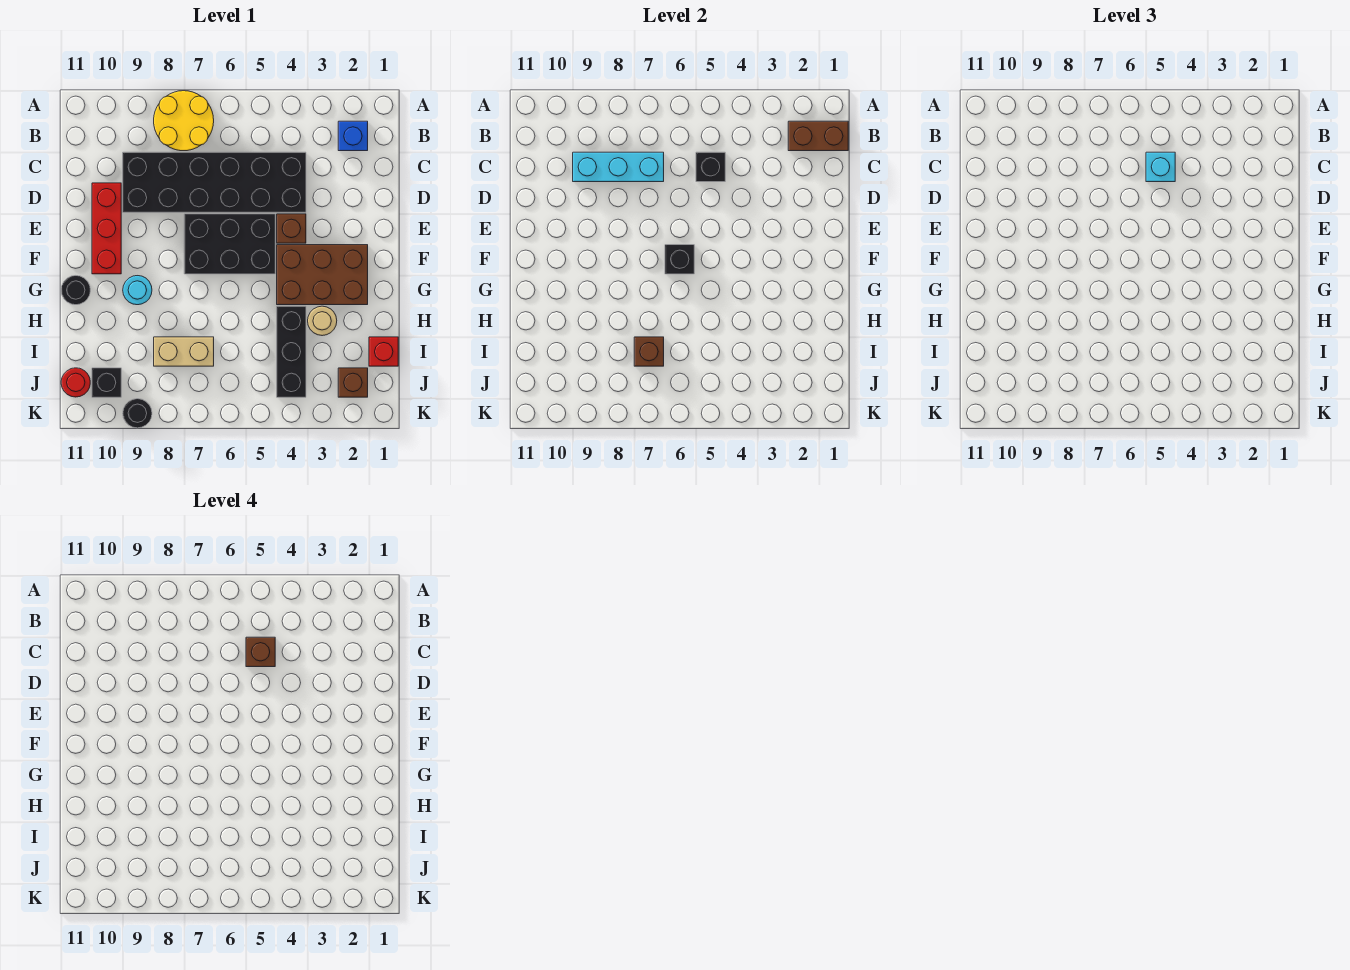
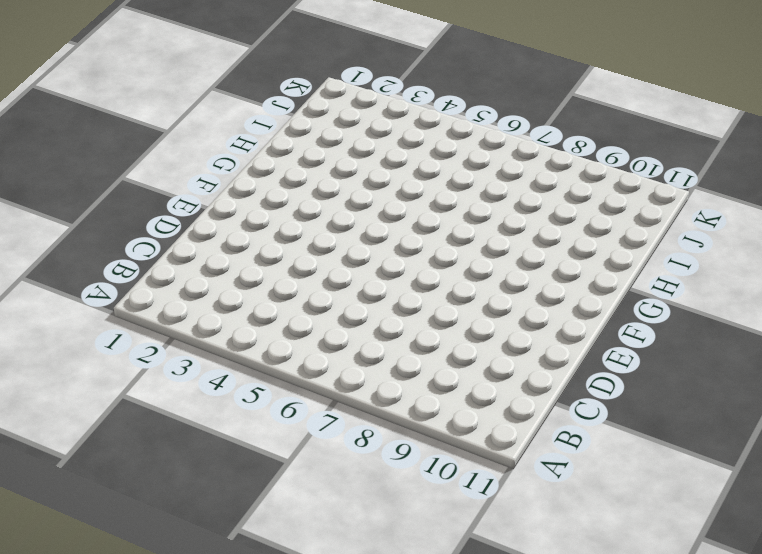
none -> yellow round brick A7:B8 level 1
none -> blue brick B2 level 1
none -> black brick C4:D9 level 1

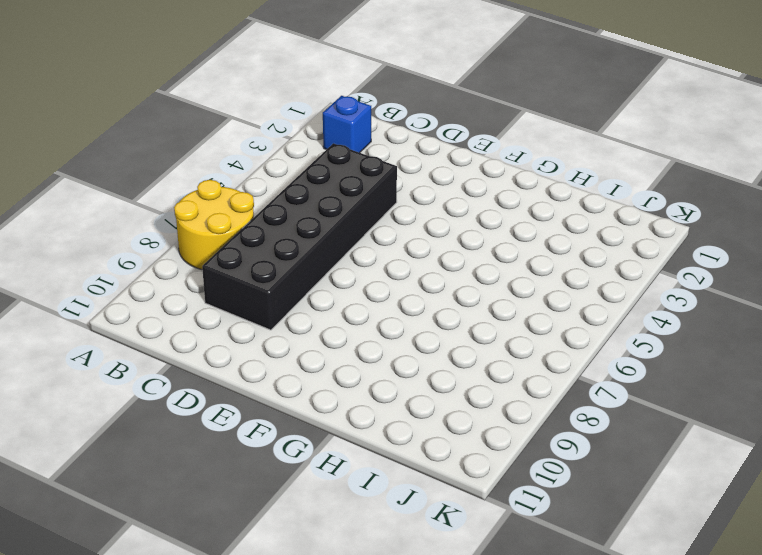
none -> red brick D10:F10 level 1
none -> brown brick E4 level 1
none -> black brick E5:F7 level 1

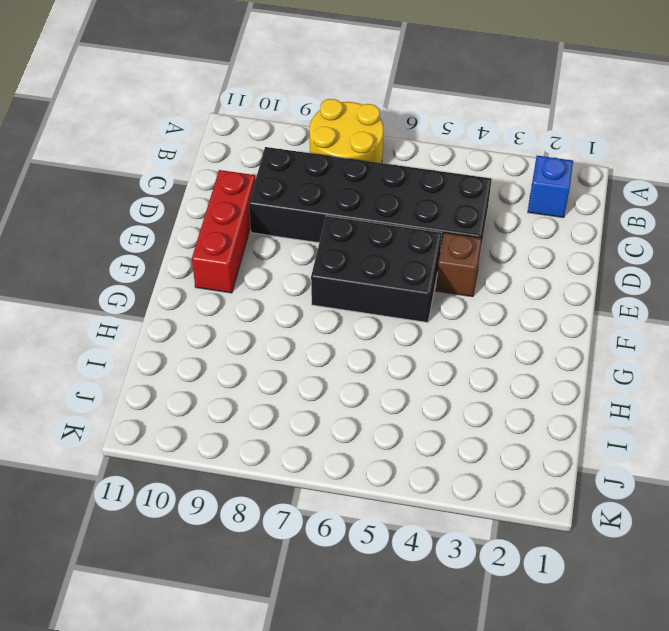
none -> brown brick F2:G4 level 1
none -> cyan round brick G9 level 1
none -> black round brick G11 level 1

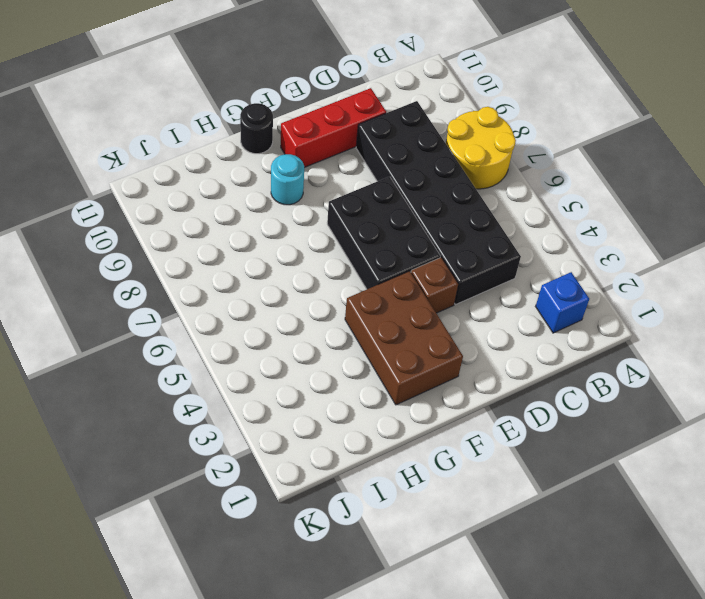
none -> tan round brick H3 level 1
none -> black brick H4:J4 level 1
none -> red brick I1 level 1

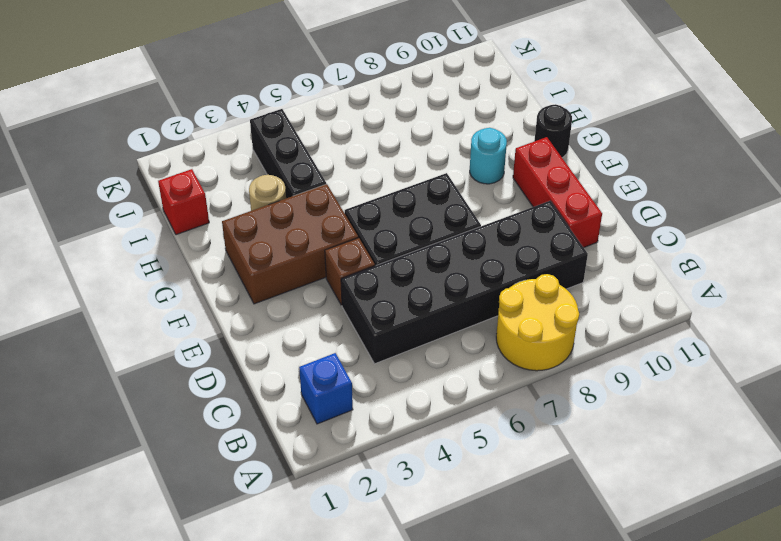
none -> tan brick I7:I8 level 1
none -> brown brick J2 level 1
none -> black brick J10 level 1

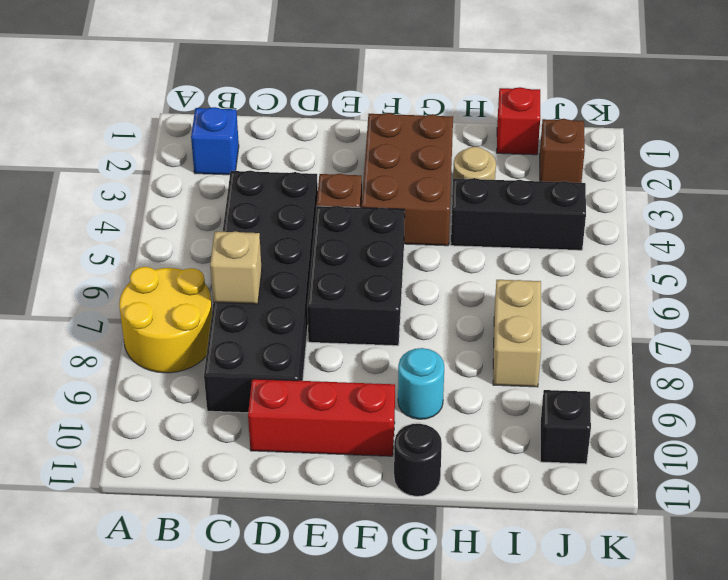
tan brick C7 level 2 -> cyan brick C7:C9 level 2
none -> red round brick J11 level 1
none -> black round brick K9 level 1
none -> brown brick B1:B2 level 2

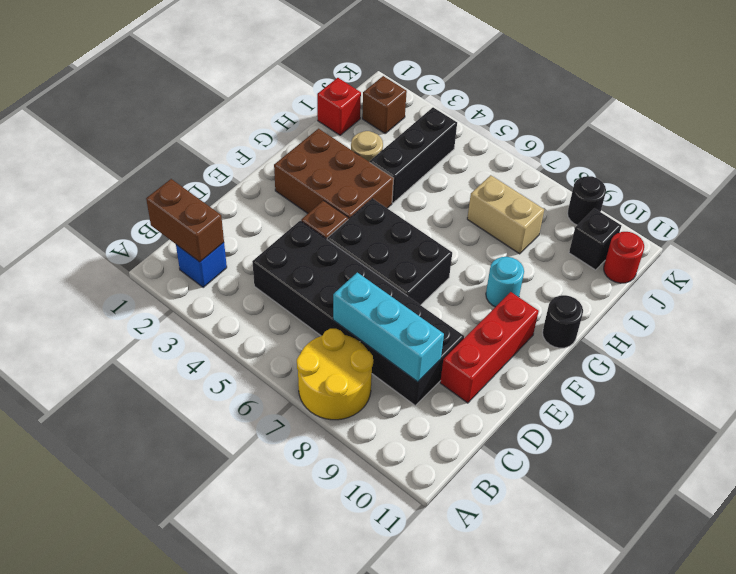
none -> black brick C5 level 2
none -> black brick F6 level 2
none -> brown brick I7 level 2

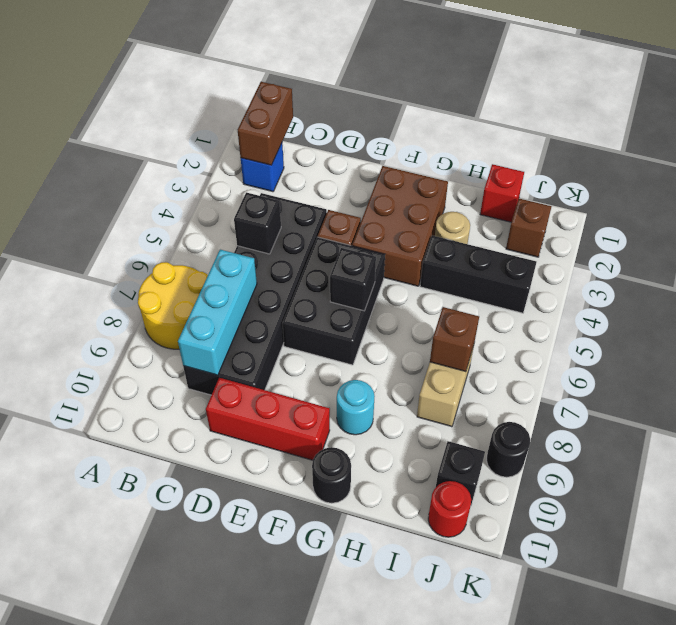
none -> cyan brick C5 level 3
none -> brown brick C5 level 4

